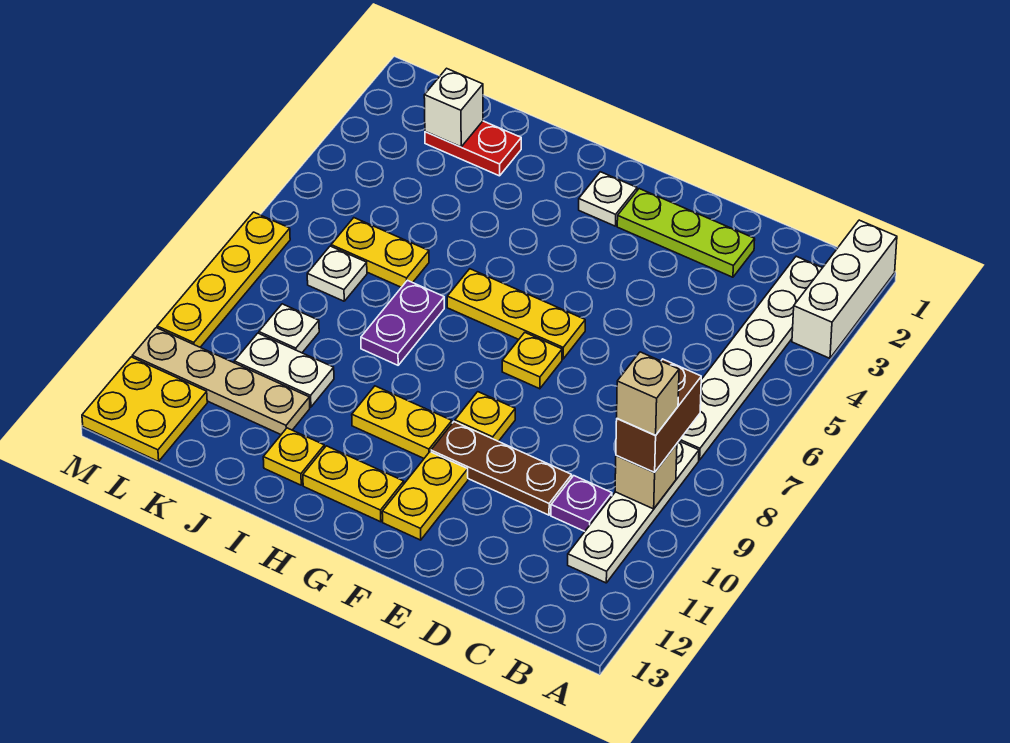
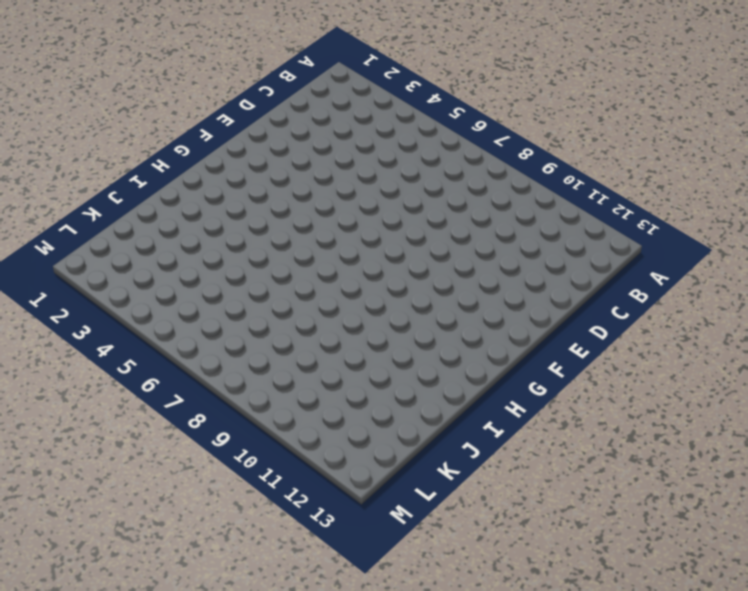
none -> white brick A1:A3 level 1
none -> white plate B2:B7 level 1
none -> white plate B8:B11 level 1

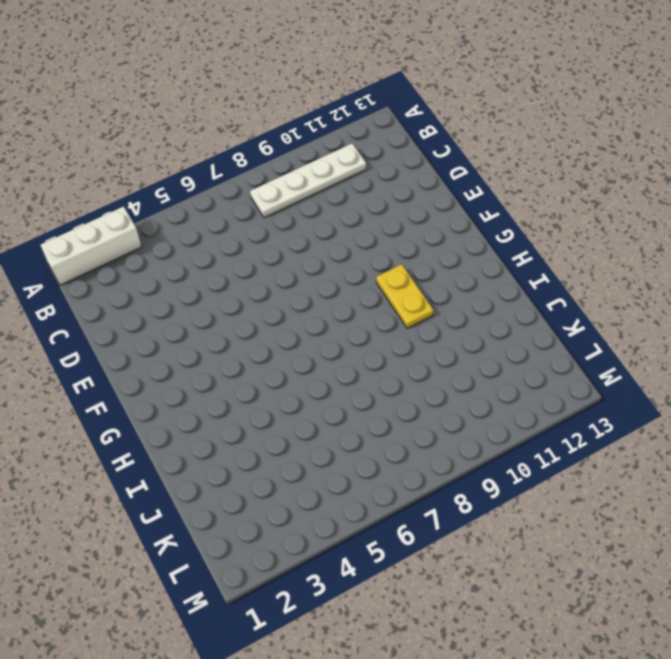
none -> white plate B2:B7 level 1
none -> purple plate C10 level 1
none -> lime plate D2:F2 level 1

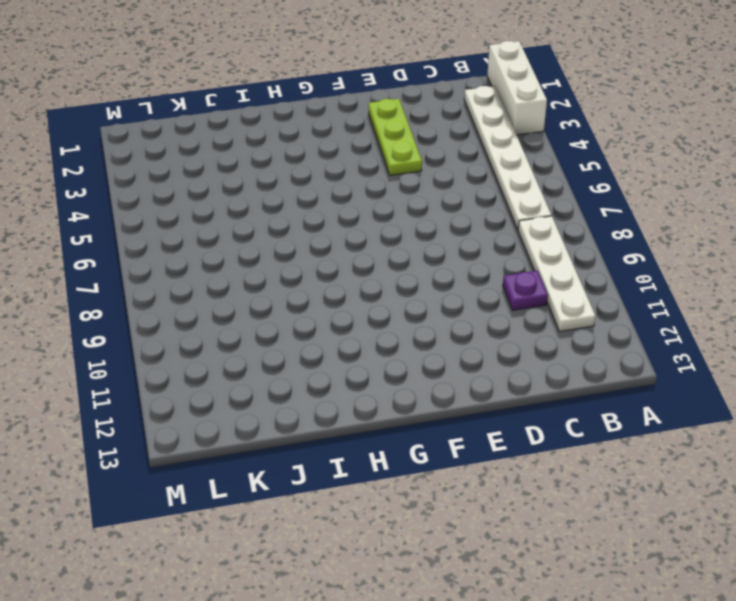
lime plate E2:E4 level 1 -> lime plate D2:F2 level 1
none -> brown plate D10:F10 level 1
none -> yellow plate F6:H6 level 1
none -> yellow plate F7 level 1

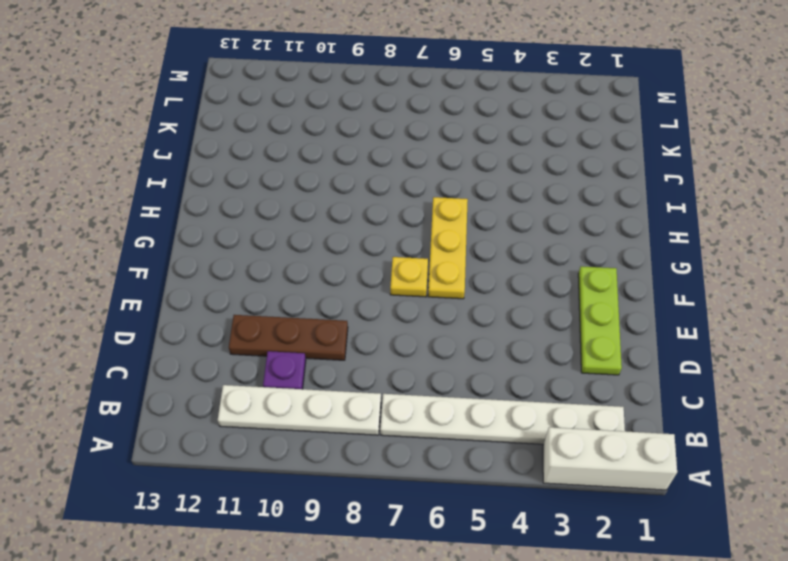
brown plate D9:D11 level 1 -> brown plate D10:F10 level 1
none -> yellow plate F9 level 1
none -> yellow plate F11:F12 level 1
none -> white plate G2 level 1

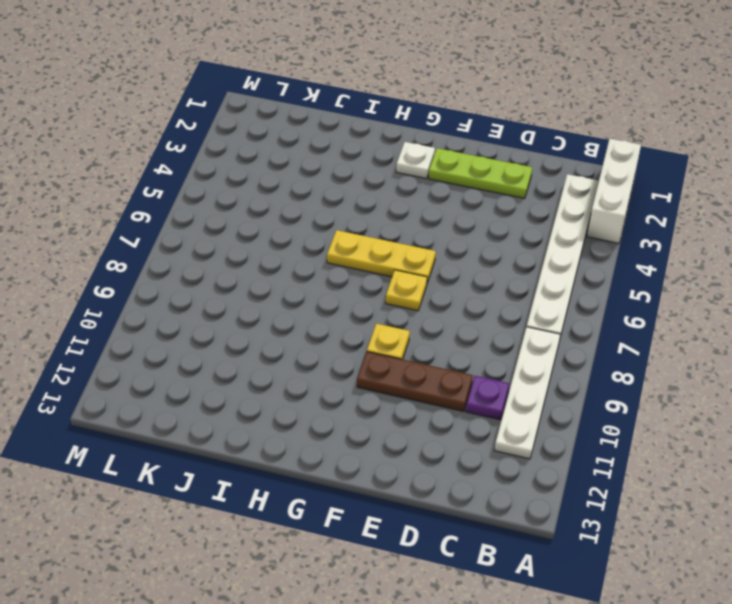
none -> yellow plate F11:F12 level 1
none -> yellow plate G10:H10 level 1
none -> yellow plate G12:H12 level 1

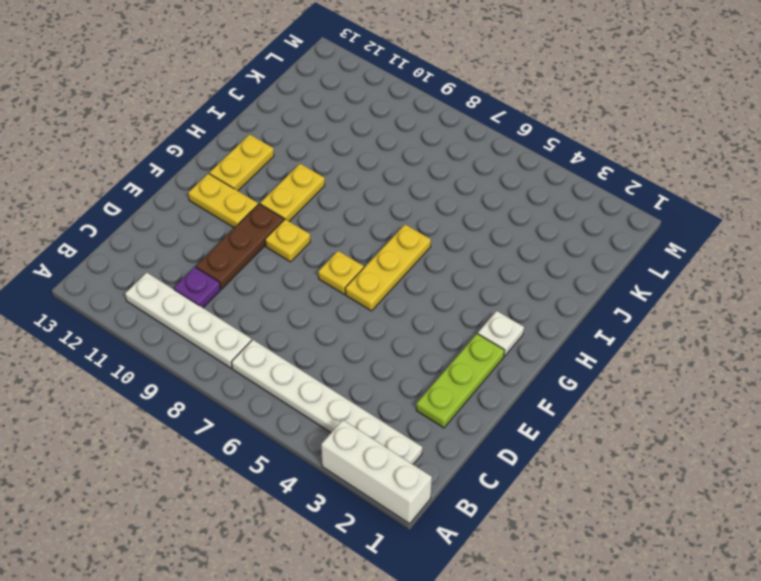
none -> purple plate I7:I8 level 1
none -> yellow plate I12 level 1
none -> red plate J2:K2 level 1

